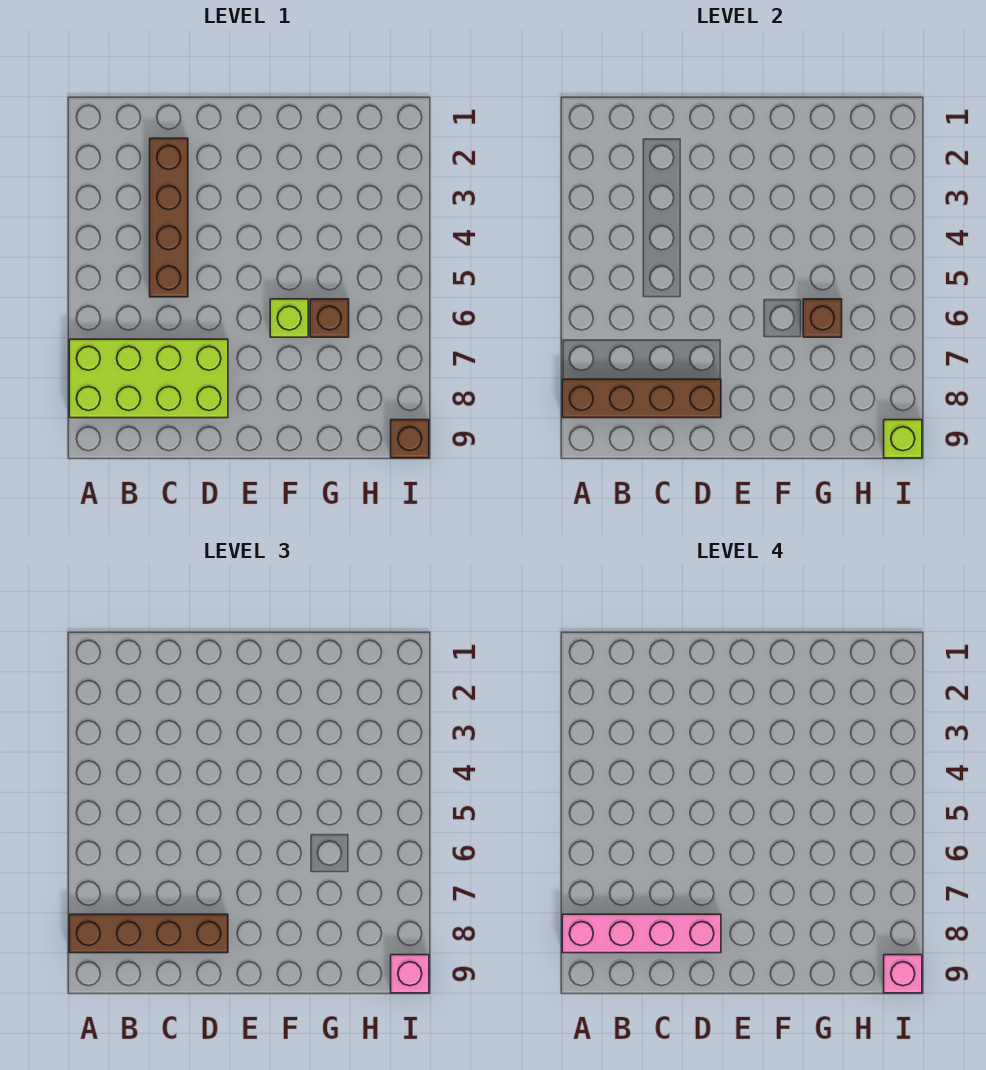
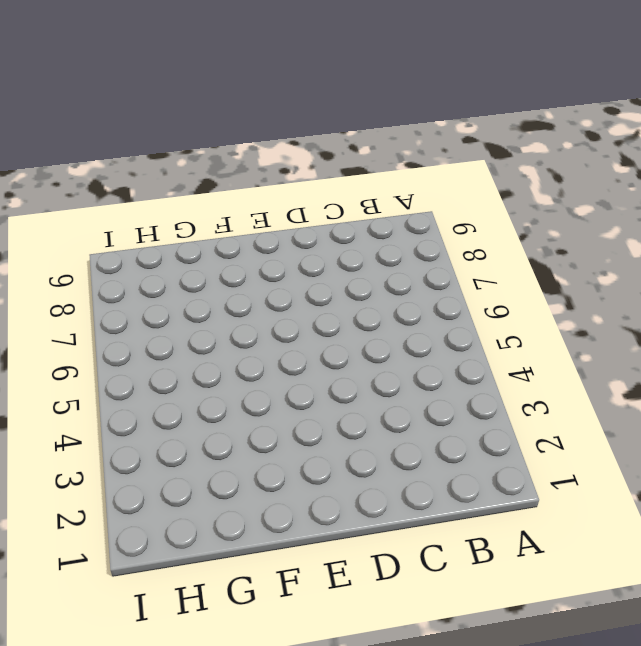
none -> lime brick A7:D8 level 1
none -> brown brick C2:C5 level 1
none -> lime brick F6 level 1

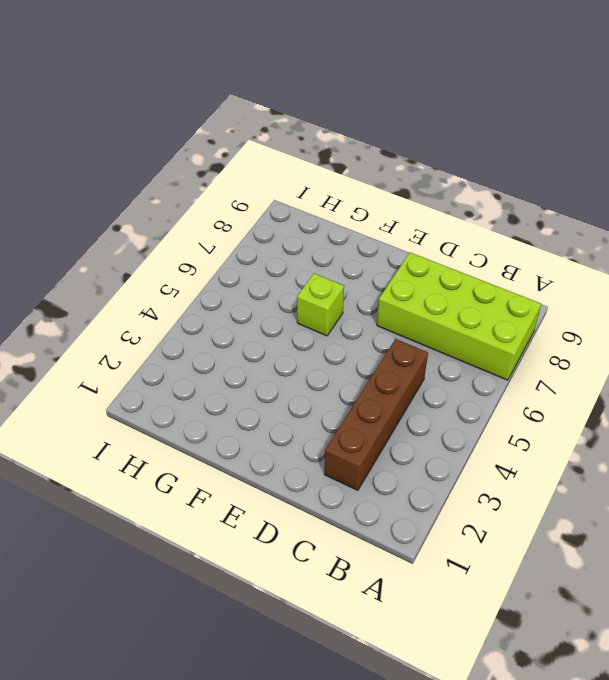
none -> brown brick G6 level 1
none -> brown brick I9 level 1
none -> brown brick A8:D8 level 2

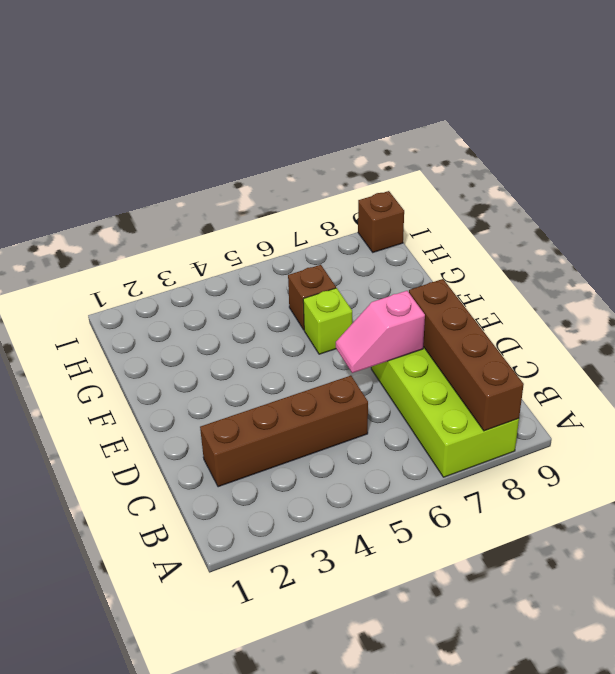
pink slope D6:D7 level 2 top 7 -> none
none -> brown brick G6 level 2
none -> lime brick I9 level 2
none -> brown brick A8:D8 level 3

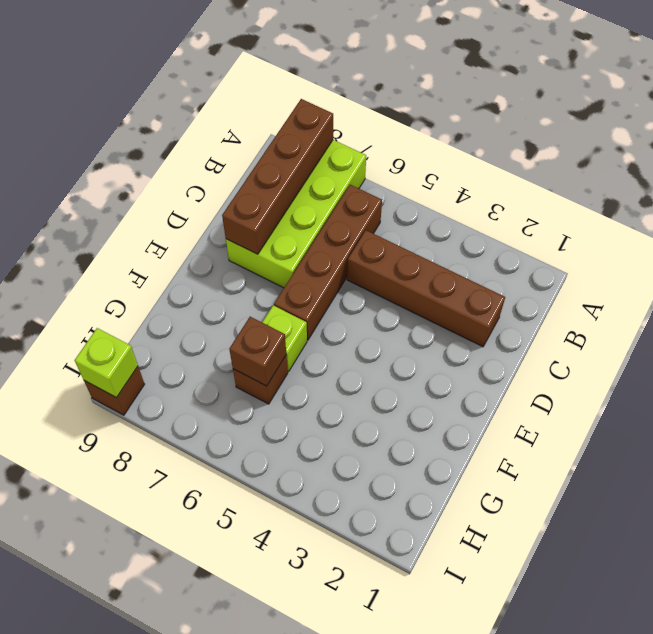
brown brick B6:E6 level 1 -> brown brick A8:D8 level 3
none -> pink brick I9 level 3
none -> pink brick A8:D8 level 4
none -> pink brick I9 level 4

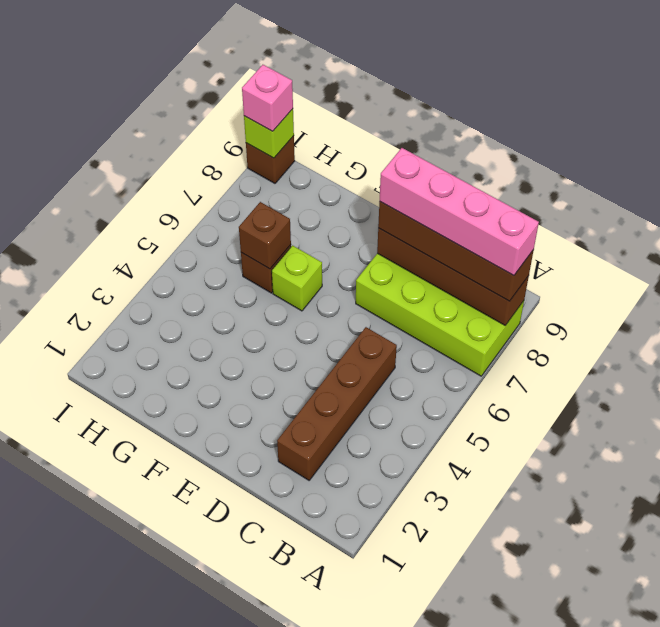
none -> pink brick I9 level 4

